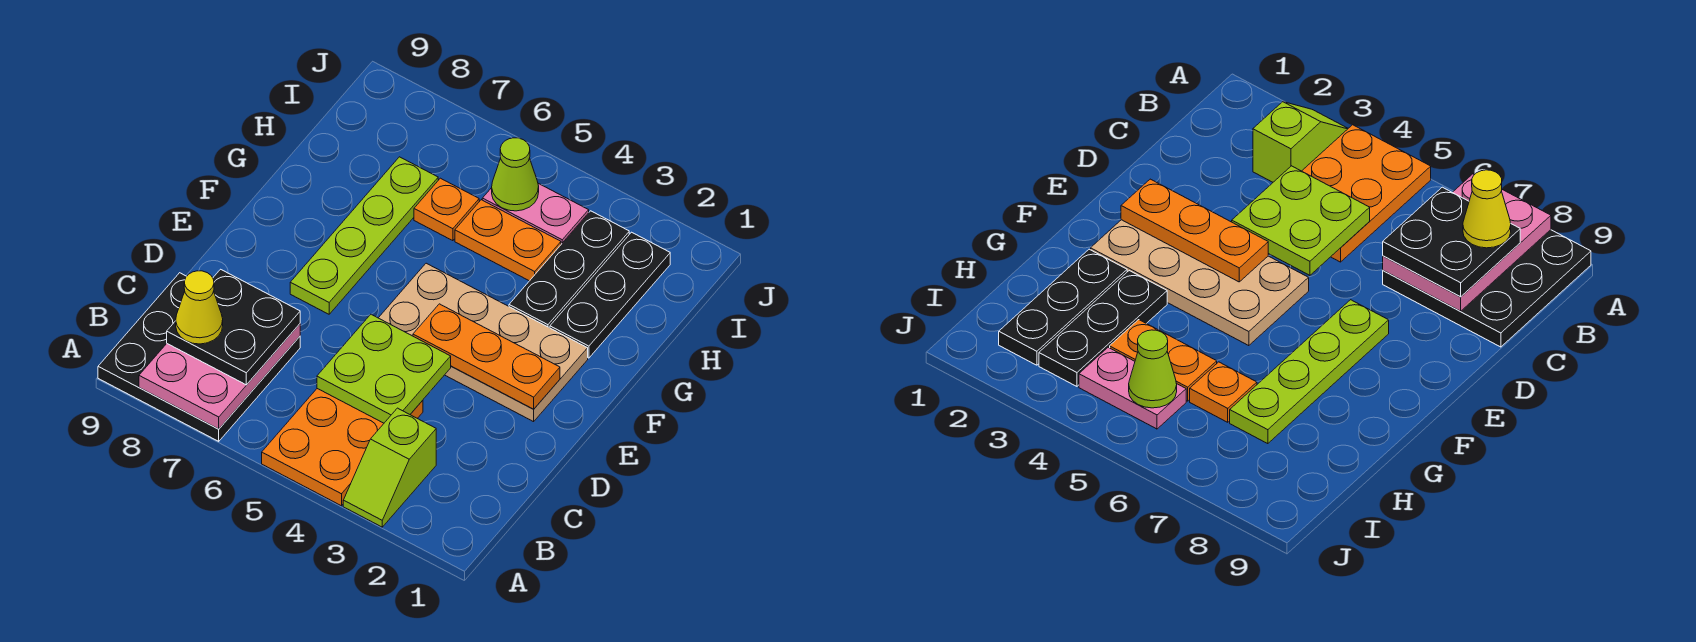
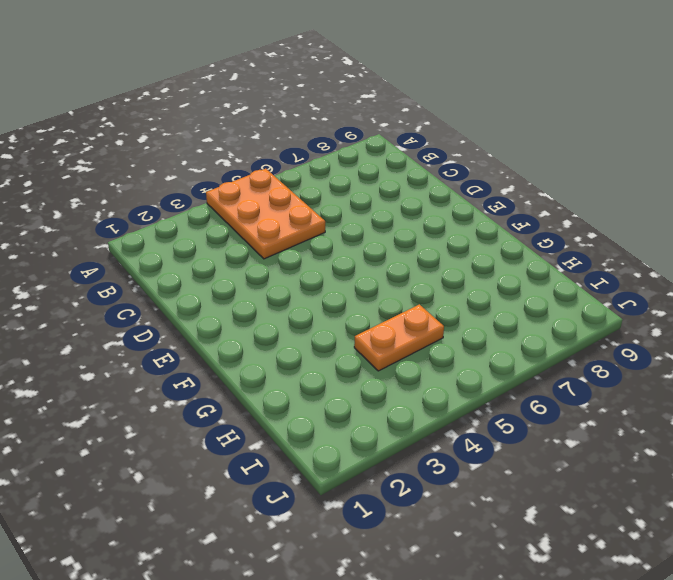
none -> lime slope A3:B3 level 1 top B
none -> black plate A7:C9 level 1
none -> tan plate E2:F5 level 1

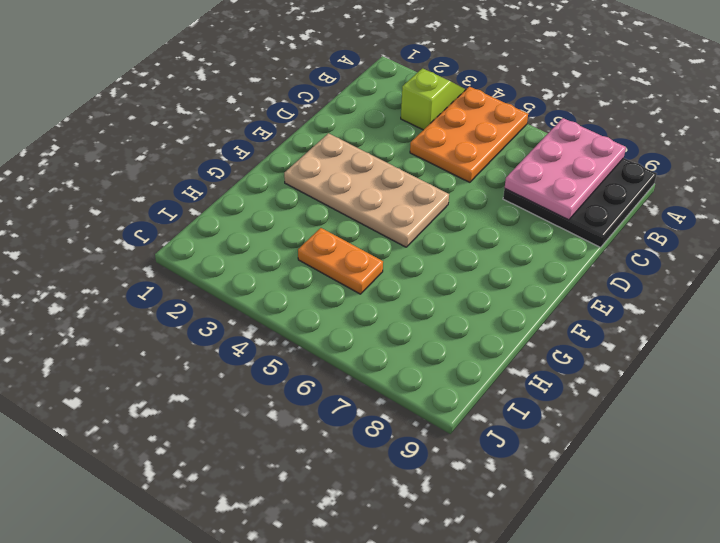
none -> lime plate E7:H7 level 1
none -> black plate G2:I2 level 1
none -> black plate G3:I3 level 1

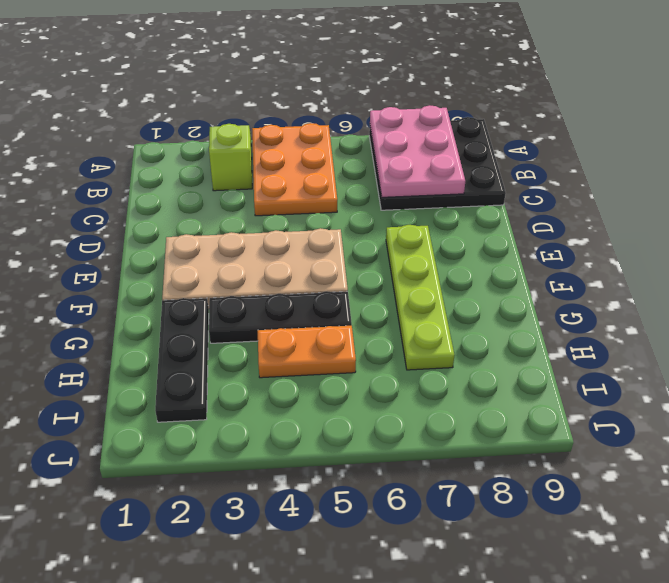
black plate G3:G5 level 1 -> black plate G3:I3 level 1
none -> orange plate H6 level 1
none -> pink plate I4:I5 level 1
none -> lime plate C4:D5 level 2

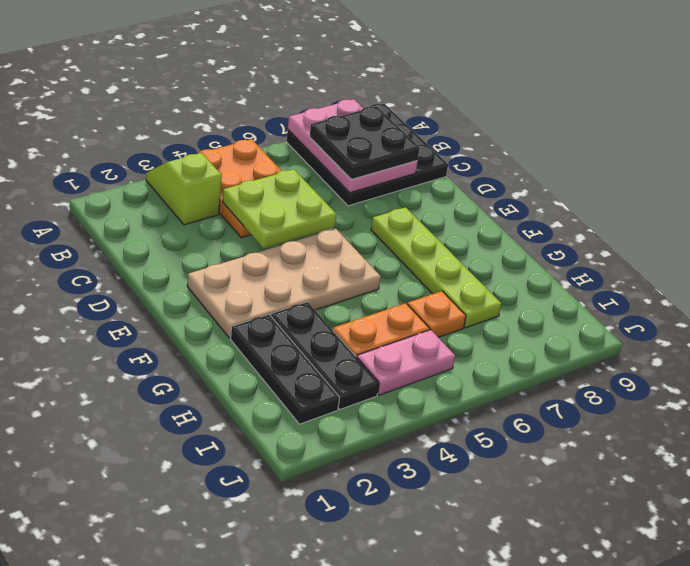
none -> orange plate E2:E4 level 2
none -> lime cone I5 level 2
none -> yellow cone B8 level 4

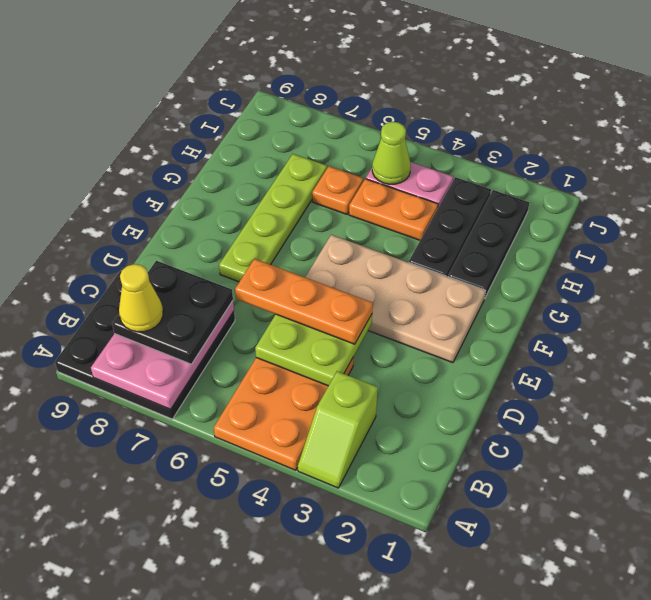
orange plate D4:D6 level 3 -> orange plate E2:E4 level 2

